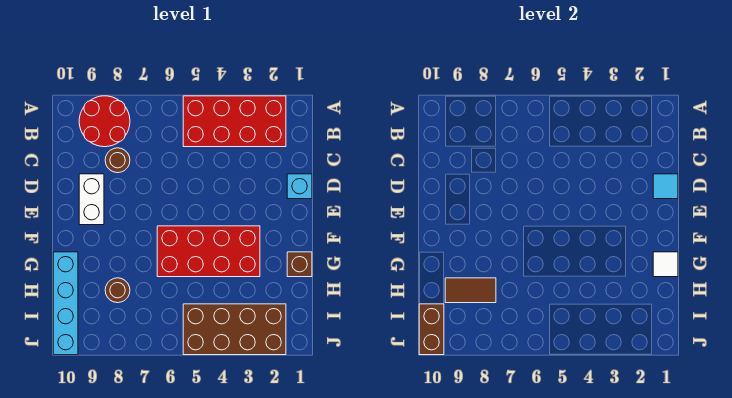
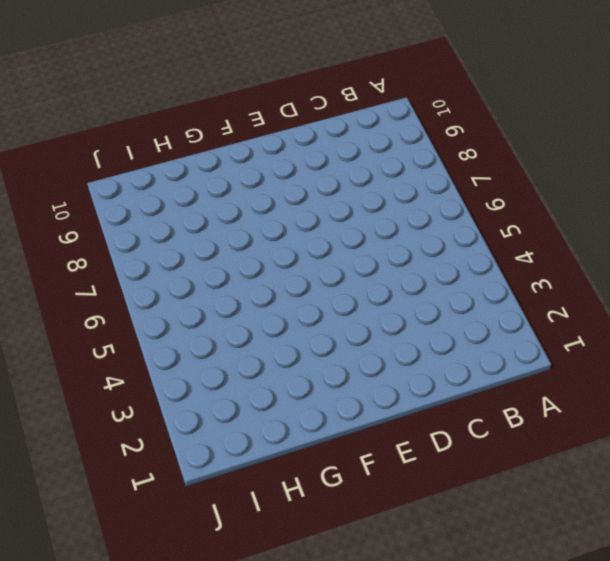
none -> red brick A2:B5 level 1
none -> red round brick A8:B9 level 1
none -> brown round brick C8 level 1

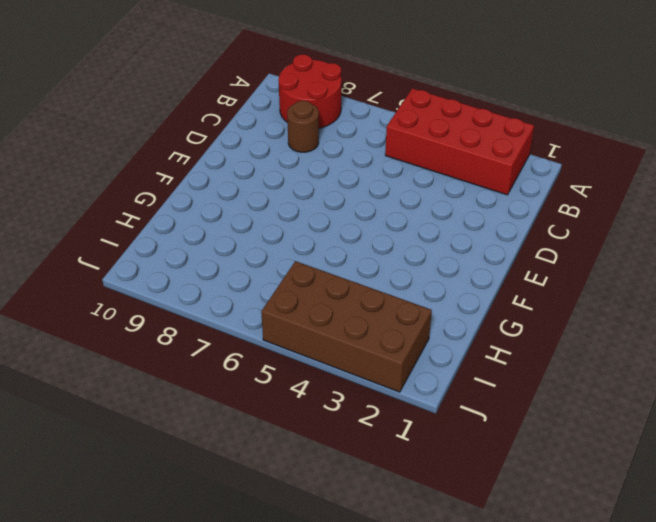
none -> cyan brick D1 level 1
none -> white brick D9:E9 level 1
none -> red brick F3:G6 level 1

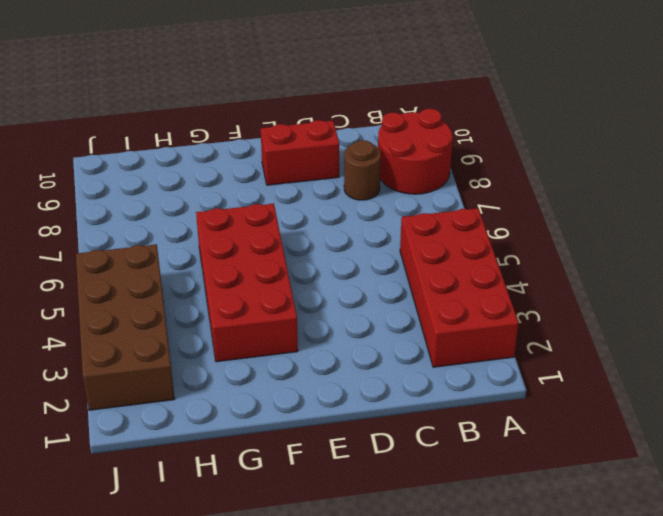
red brick D9:E9 level 1 -> white brick D9:E9 level 1
none -> cyan brick D1 level 1
none -> brown brick G1 level 1
none -> cyan brick G10:J10 level 1

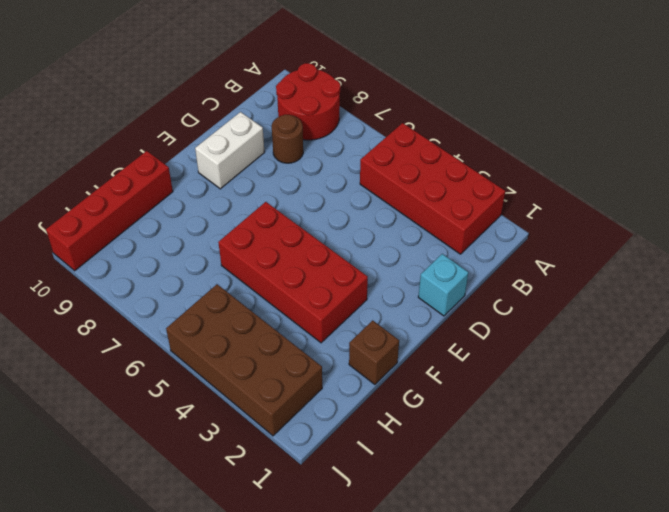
red brick G10:J10 level 1 -> cyan brick G10:J10 level 1
none -> brown round brick H8 level 1
none -> cyan tile D1 level 2
none -> white tile G1 level 2

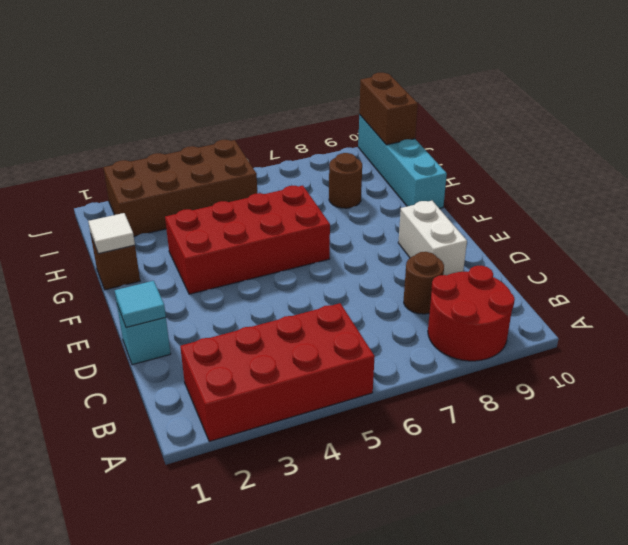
none -> brown tile H8:H9 level 2

